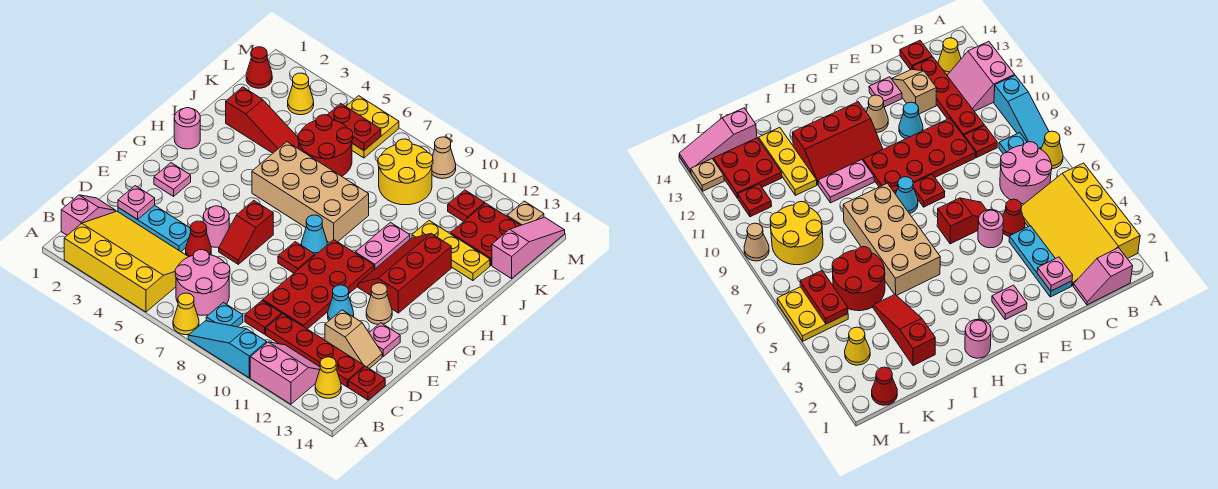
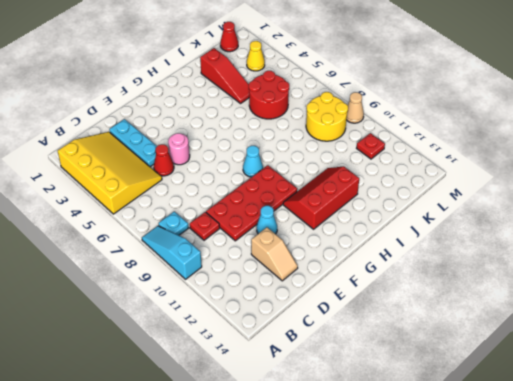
none -> yellow cone A7 level 1
none -> pink slope A11:B12 level 1 top A
none -> pink slope B1:C1 level 1 top B
none -> pink round brick B6:C7 level 1

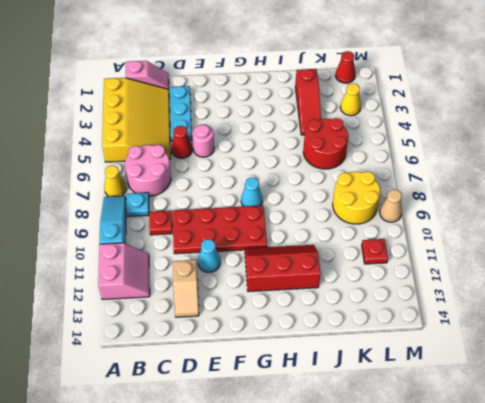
none -> yellow cone B13 level 1
none -> red plate C10:C13 level 1
none -> red plate C14 level 1
none -> red slope E6:F6 level 1 top F

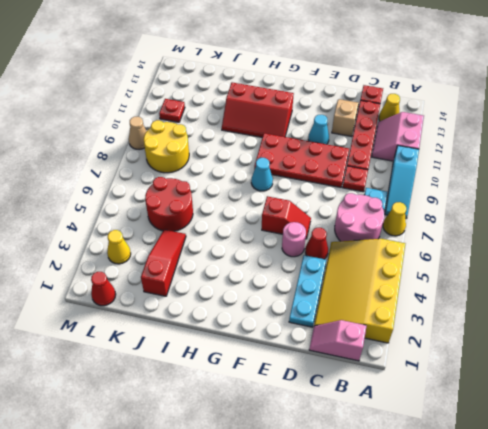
none -> pink plate E13 level 1
none -> pink plate F2 level 1
none -> red plate F8 level 1
none -> tan cone F12 level 1

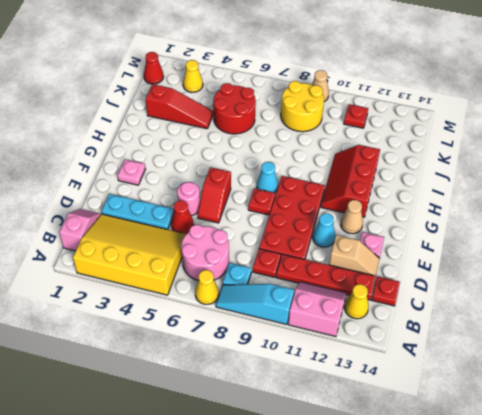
none -> pink round brick H1 level 1
none -> tan brick H5:I8 level 1
none -> pink plate H10:I10 level 1
none -> yellow plate J11:J13 level 1

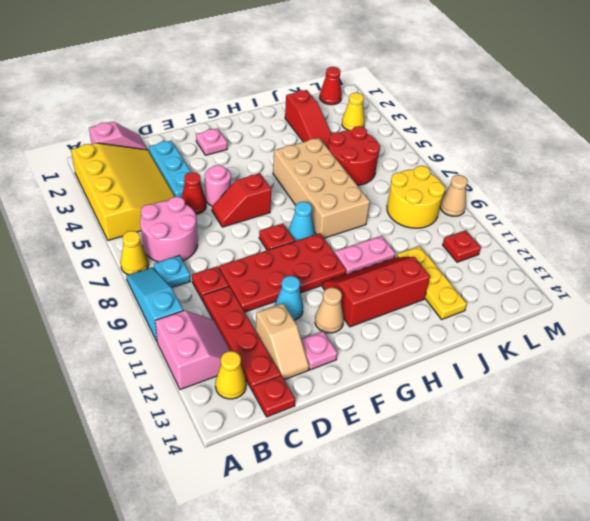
none -> pink round brick H1 level 1
none -> red plate K12:L13 level 1
none -> pink slope K14:M14 level 1 top K
none -> yellow plate L5:M6 level 1

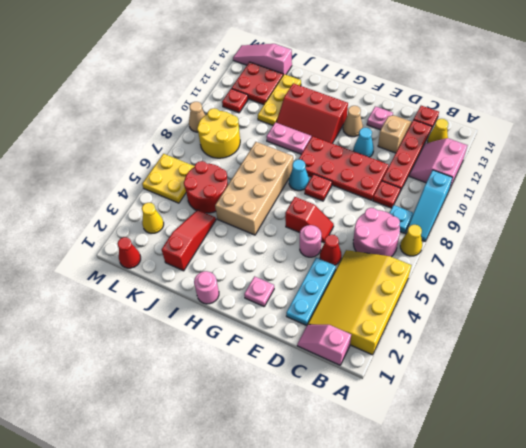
none -> tan plate M13 level 1
none -> pink plate D2 level 2
none -> red plate L5:L6 level 2

